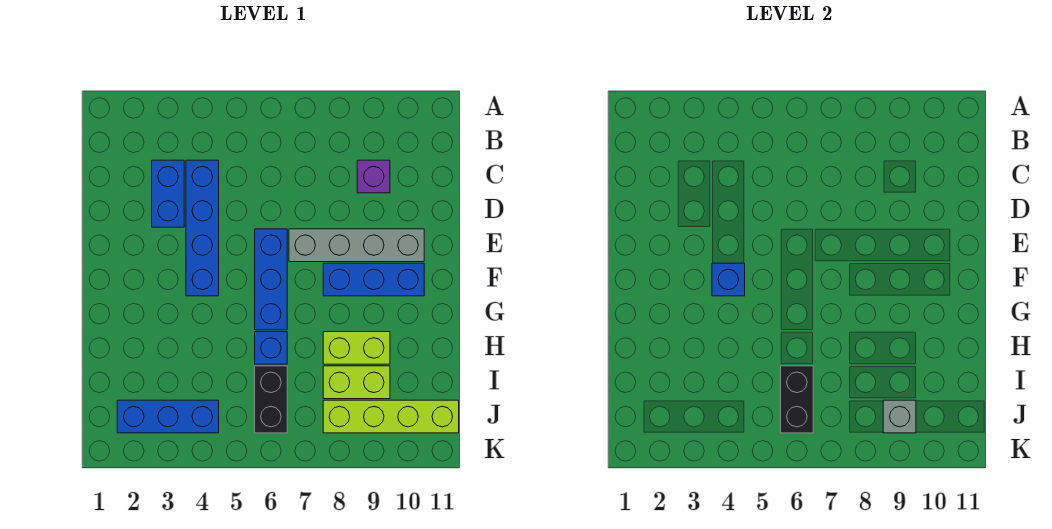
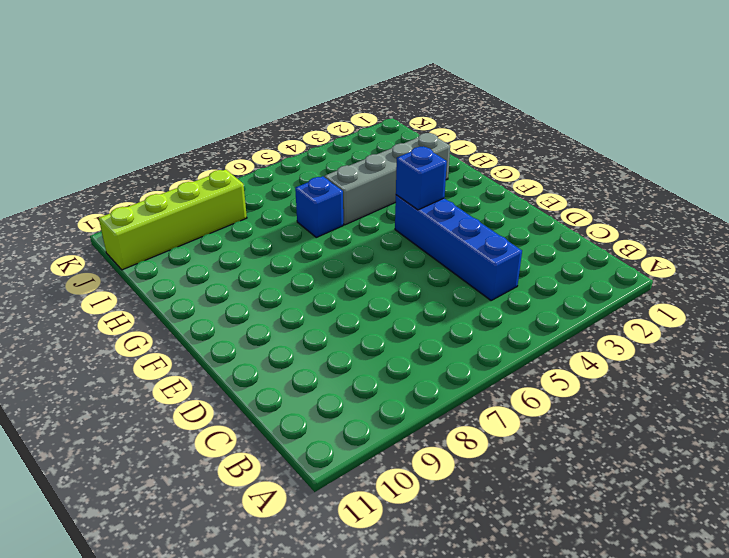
grey brick H2:H5 level 1 -> grey brick E7:E10 level 1
none -> blue brick C3:D3 level 1
none -> purple brick C9 level 1
none -> blue brick E6:G6 level 1

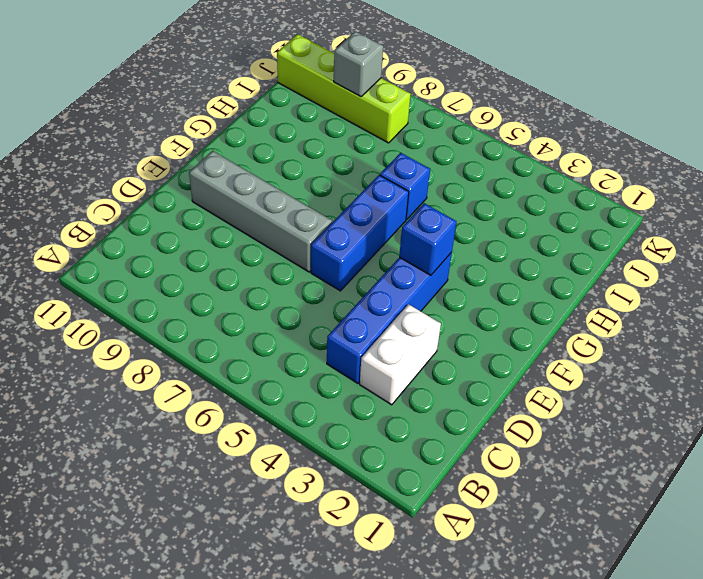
white brick C3:D3 level 1 -> blue brick C3:D3 level 1
none -> purple brick C9 level 1
none -> blue brick F8:F10 level 1
none -> lime brick H8:H9 level 1

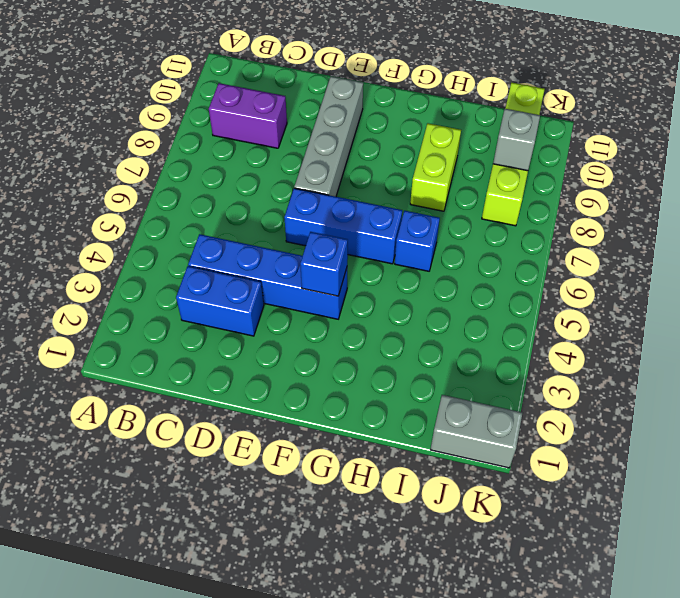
purple brick B9:C9 level 1 -> purple brick C9 level 1
grey brick J1:K1 level 1 -> none
none -> blue brick F8:F10 level 1
none -> black brick I6:J6 level 1
none -> lime brick I8:I9 level 1

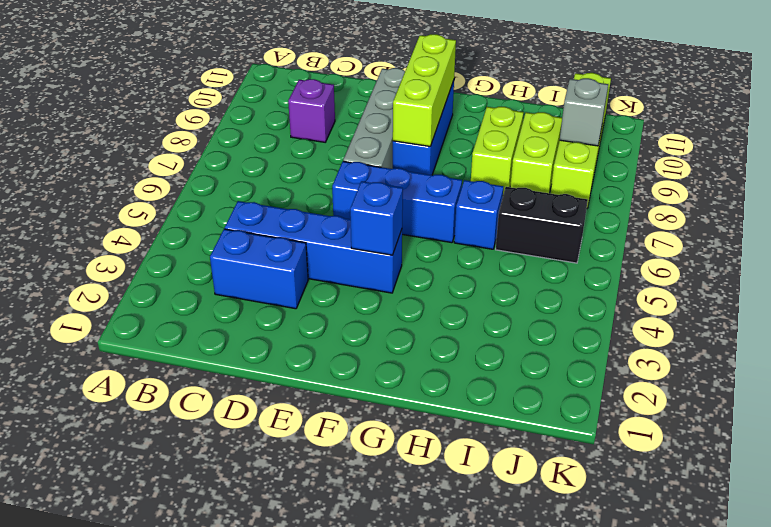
lime brick F8:F10 level 2 -> none
none -> blue brick J2:J4 level 1
none -> black brick I6:J6 level 2

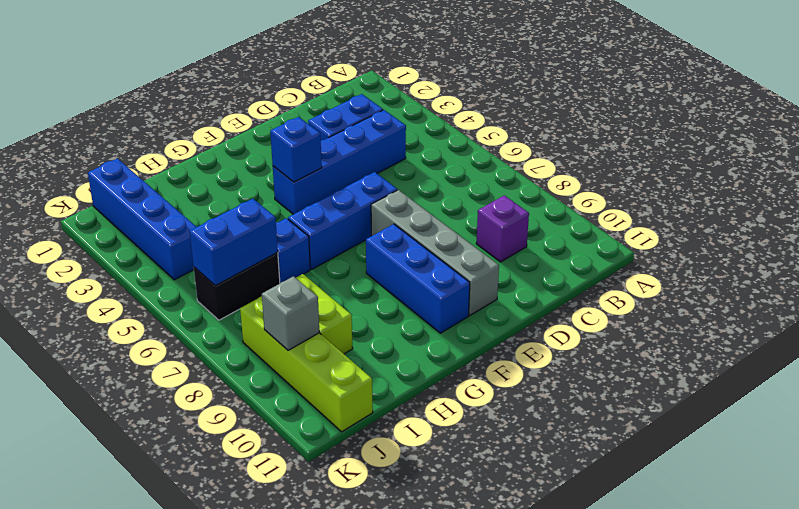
blue brick I6:J6 level 2 -> black brick I6:J6 level 2
blue brick J1:J4 level 1 -> blue brick J2:J4 level 1
none -> lime brick H8:H9 level 1

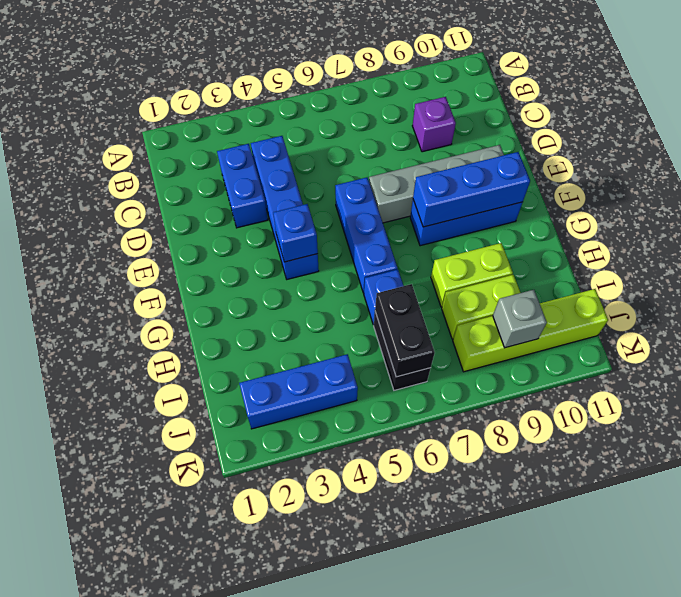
blue brick F8:F10 level 2 -> none

